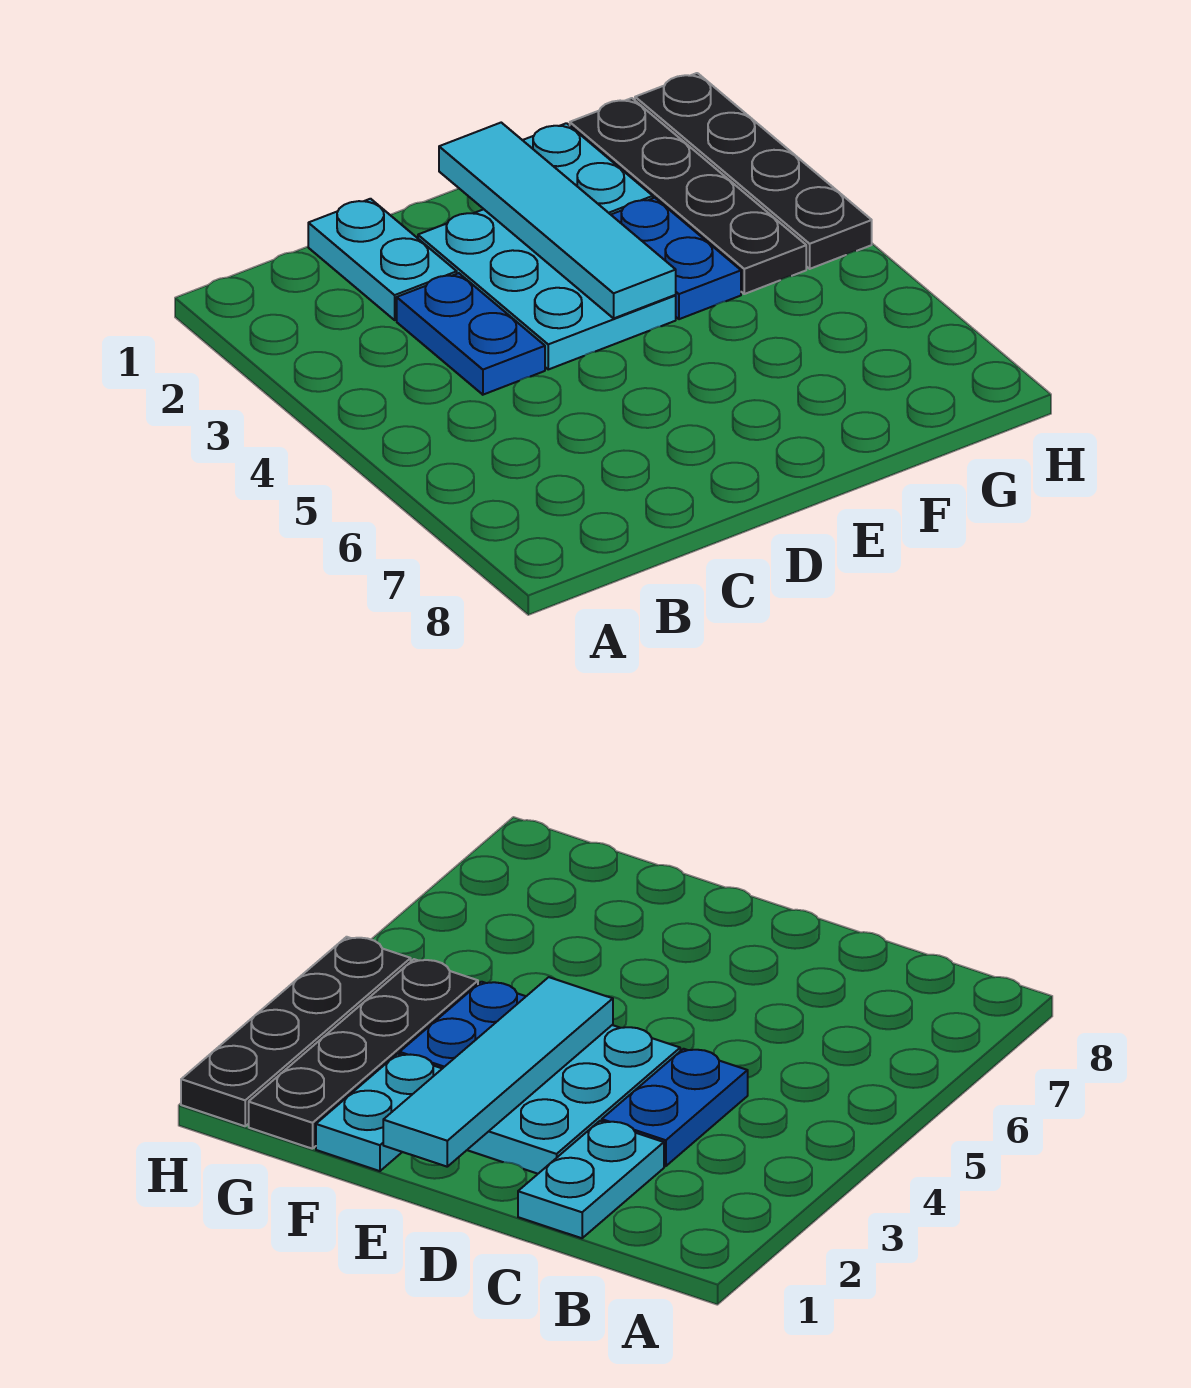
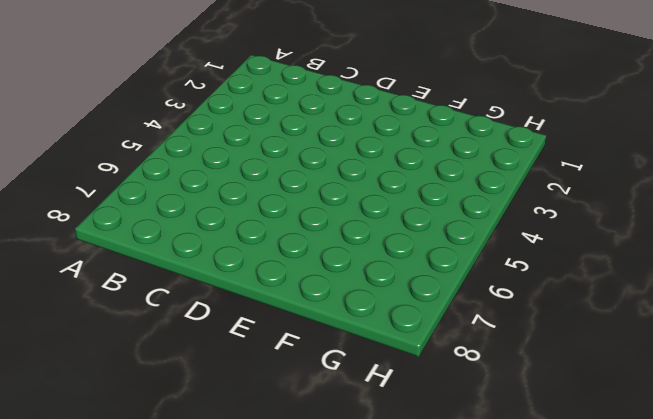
none -> cyan plate C1:C2 level 1
none -> blue plate C3:C4 level 1

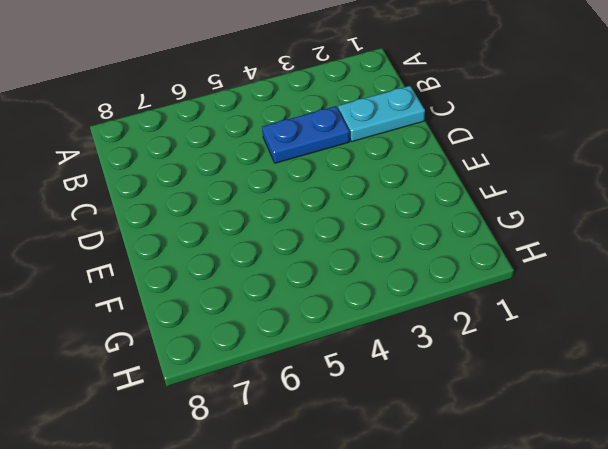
none -> cyan plate D2:E4 level 1
none -> cyan plate F1:F2 level 1

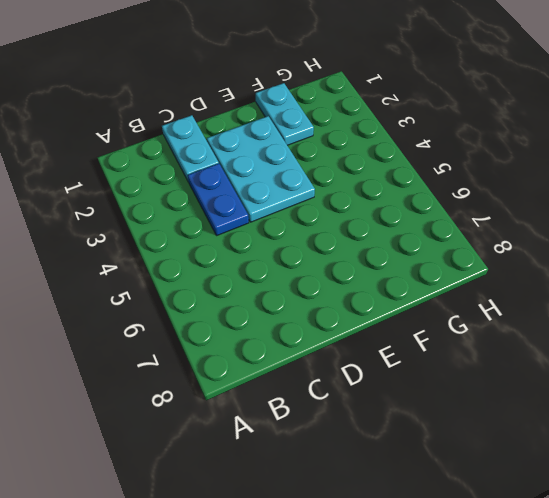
none -> blue plate F3:F4 level 1
none -> black plate G1:G4 level 1

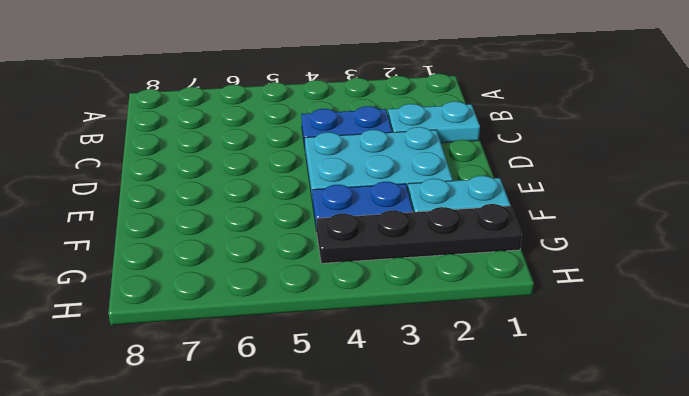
none -> black plate H1:H4 level 1
none -> cyan tile E1:E4 level 2

